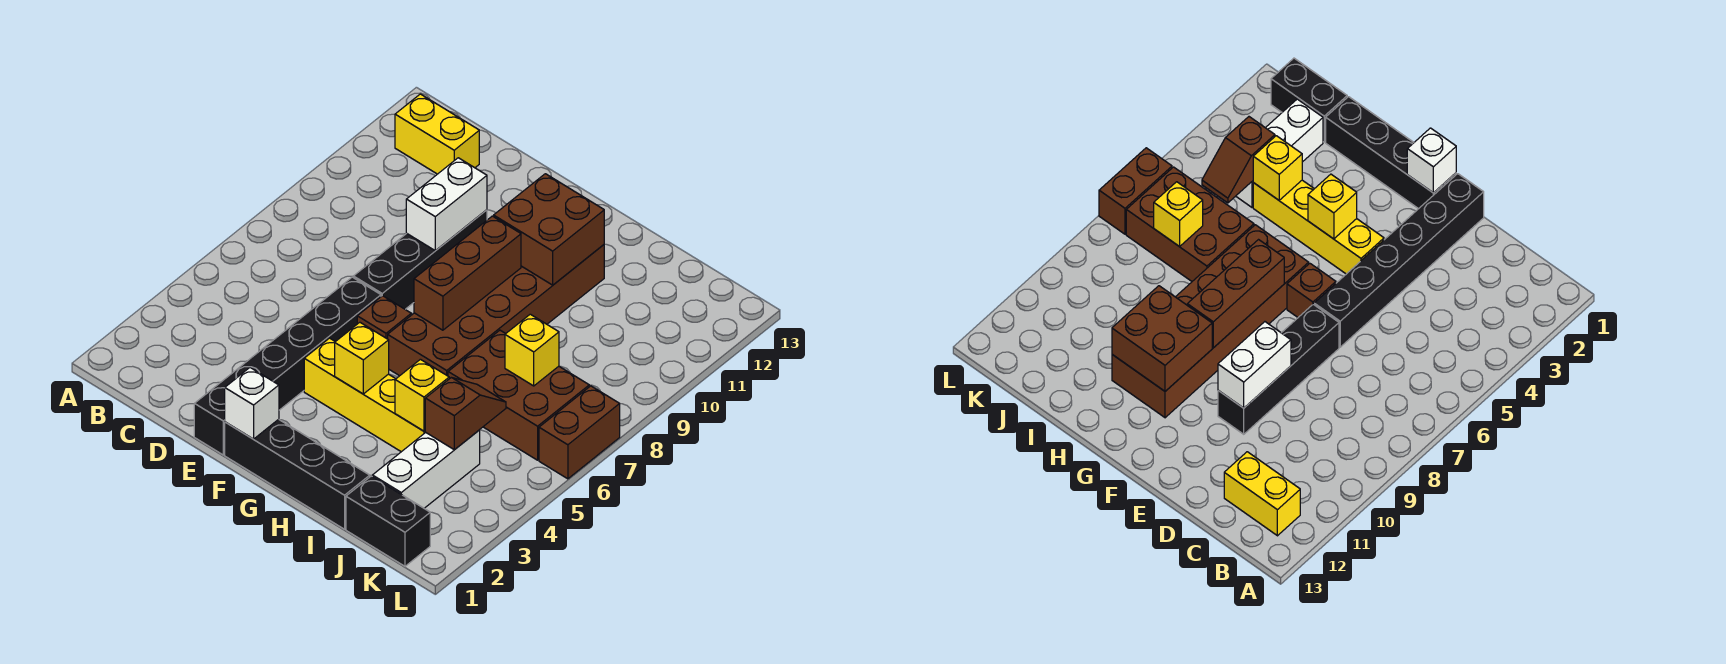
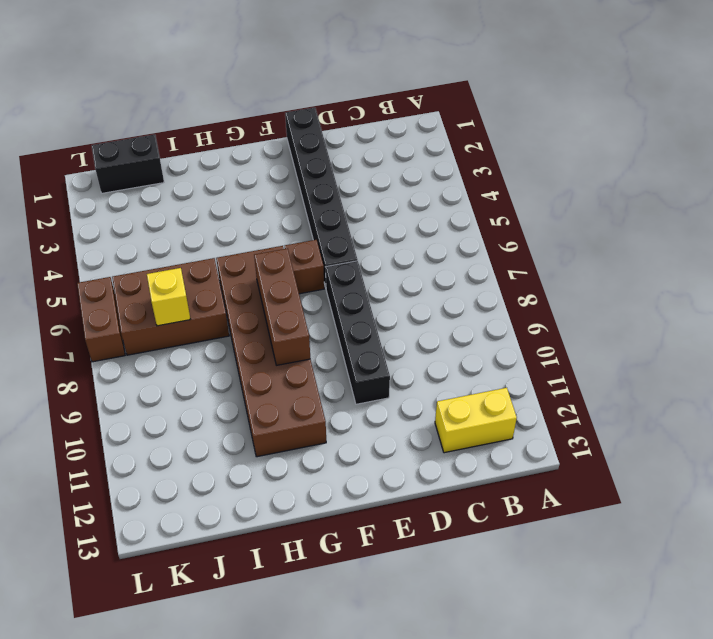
none -> black brick F1:I1 level 1
none -> yellow brick F4:I4 level 1
none -> white brick J2:J4 level 1

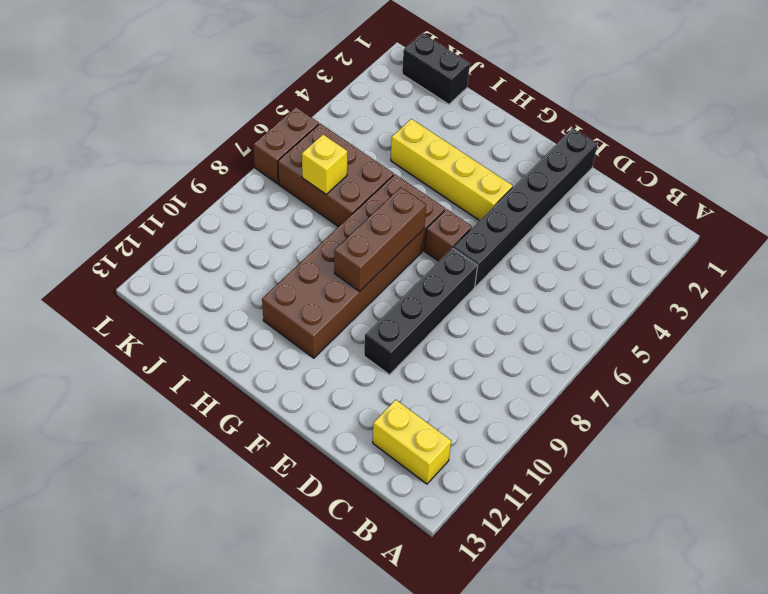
none -> black brick F1:I1 level 1
none -> white brick J2:J4 level 1
none -> white brick E9:E10 level 2

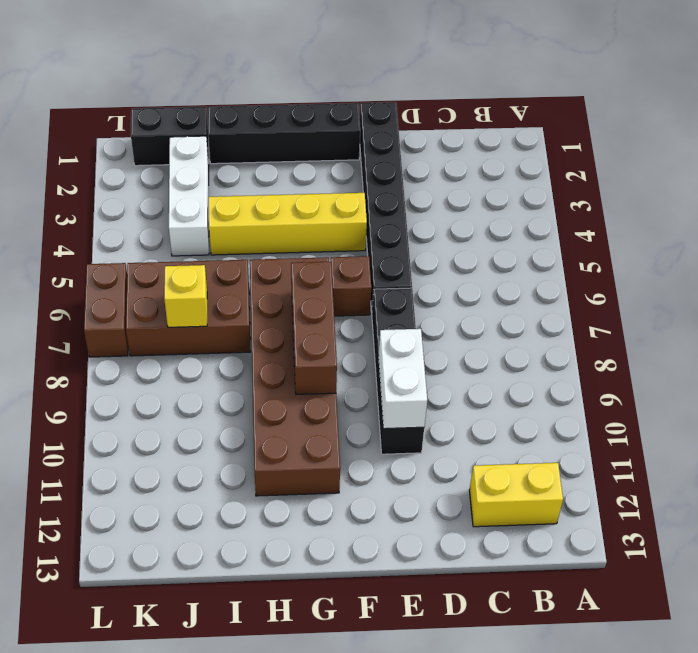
none -> white brick F1 level 2
none -> yellow brick G4 level 2
none -> brown brick G10:H11 level 2

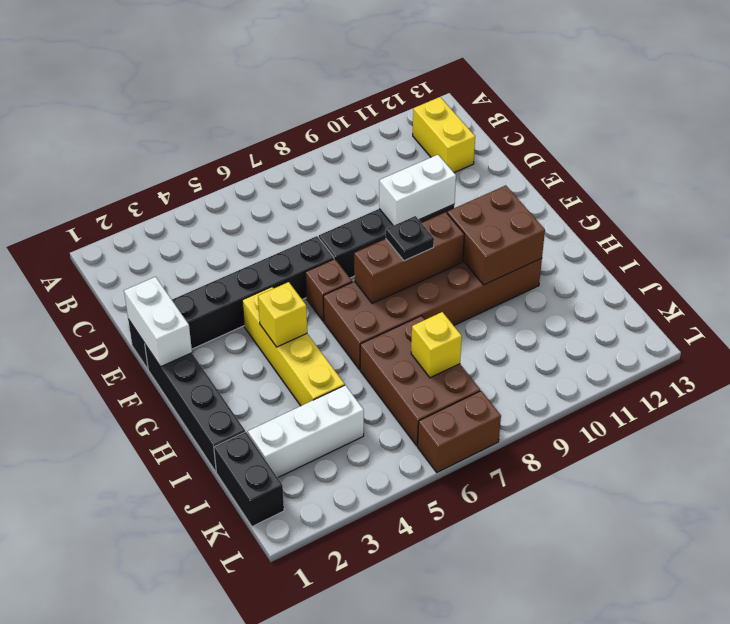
white brick E1:F1 level 2 -> white brick F1 level 2
black plate G8 level 3 -> none
none -> yellow brick I4 level 2
none -> brown slope J4:J5 level 2 top 4

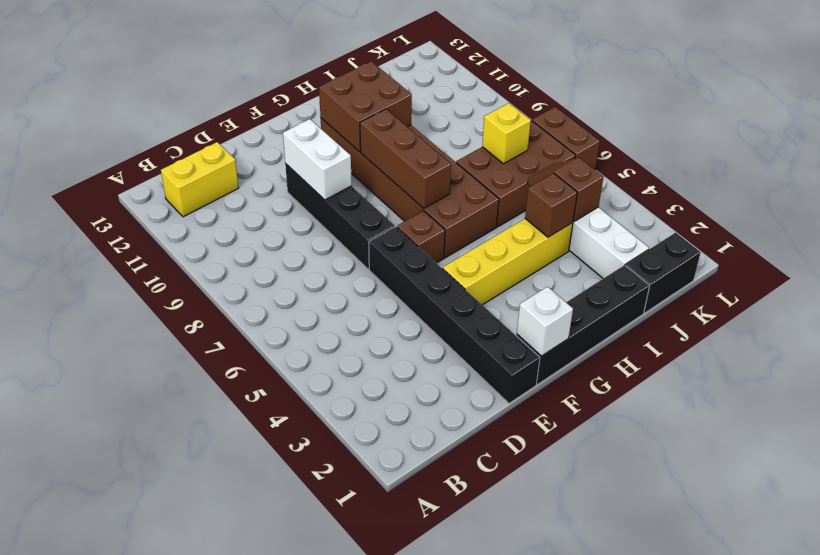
brown brick I4 level 2 -> yellow brick I4 level 2
none -> yellow brick G4 level 2

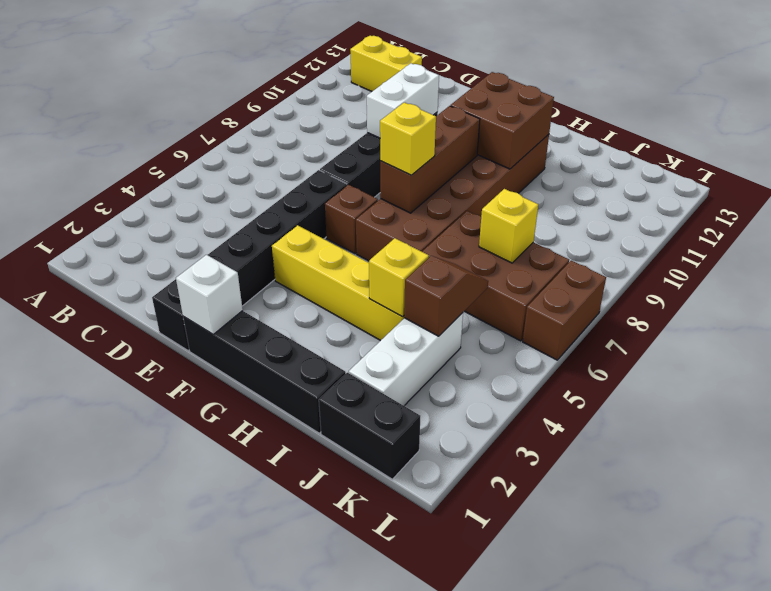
yellow brick G7 level 3 -> yellow brick G4 level 2

